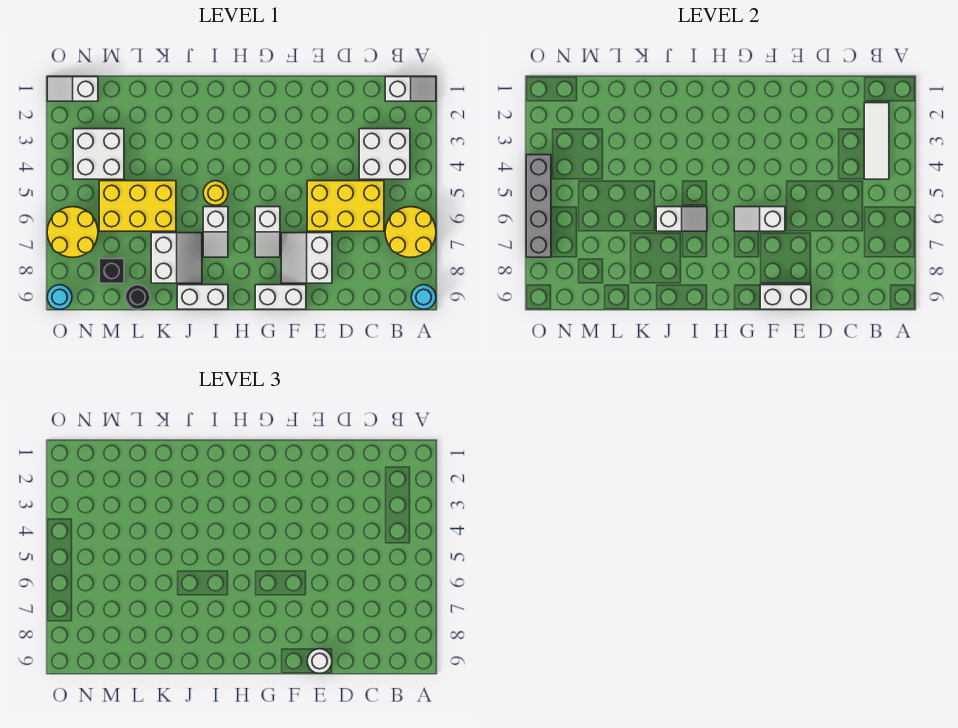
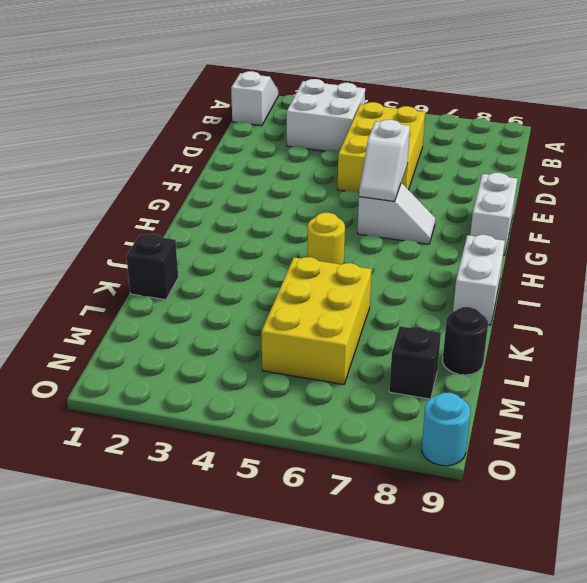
black brick K1 level 1 -> none
none -> yellow round brick A6:B7 level 1
none -> cyan round brick A9 level 1
none -> white slope E7:F8 level 1 top E

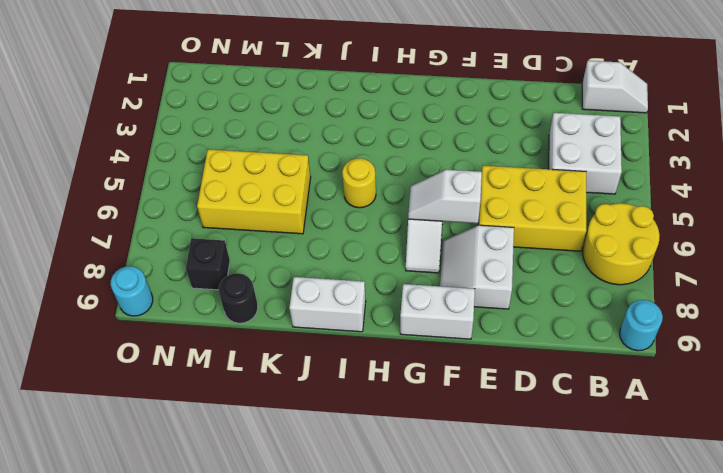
none -> white slope I6:I7 level 1 top 6
none -> white slope J7:K8 level 1 top K
none -> white brick M3:N4 level 1

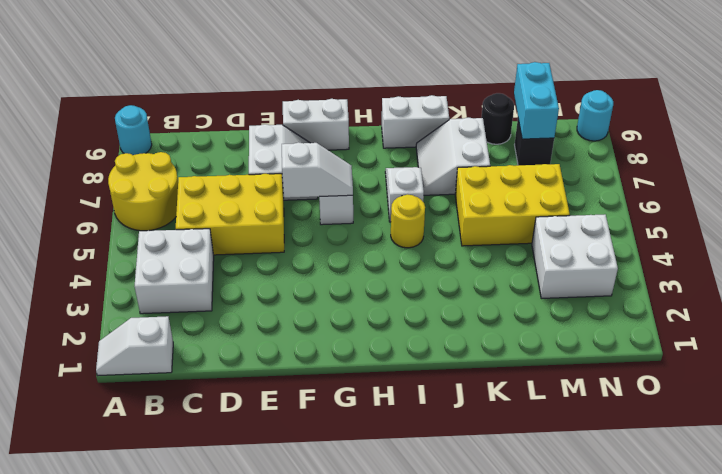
cyan brick M8:M9 level 2 -> none
none -> white slope N1:O1 level 1 top N
none -> yellow round brick N6:O7 level 1
none -> white tile B2:B4 level 2

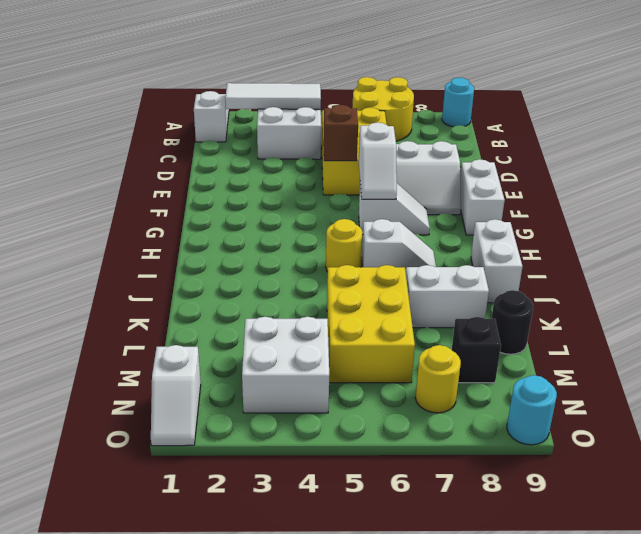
brown brick E5 level 2 -> none
yellow round brick N7 level 1 -> yellow round brick N6:O7 level 1
none -> white brick E9:F9 level 2
none -> white slope I6:J6 level 2 top J
none -> grey brick O4:O7 level 2

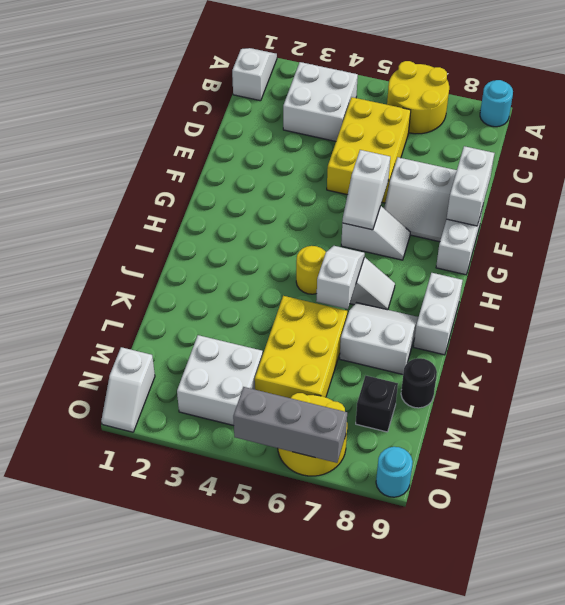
grey brick O5:O7 level 2 -> grey brick O4:O7 level 2
none -> white tile B2:B4 level 2
none -> white round brick E9 level 3

